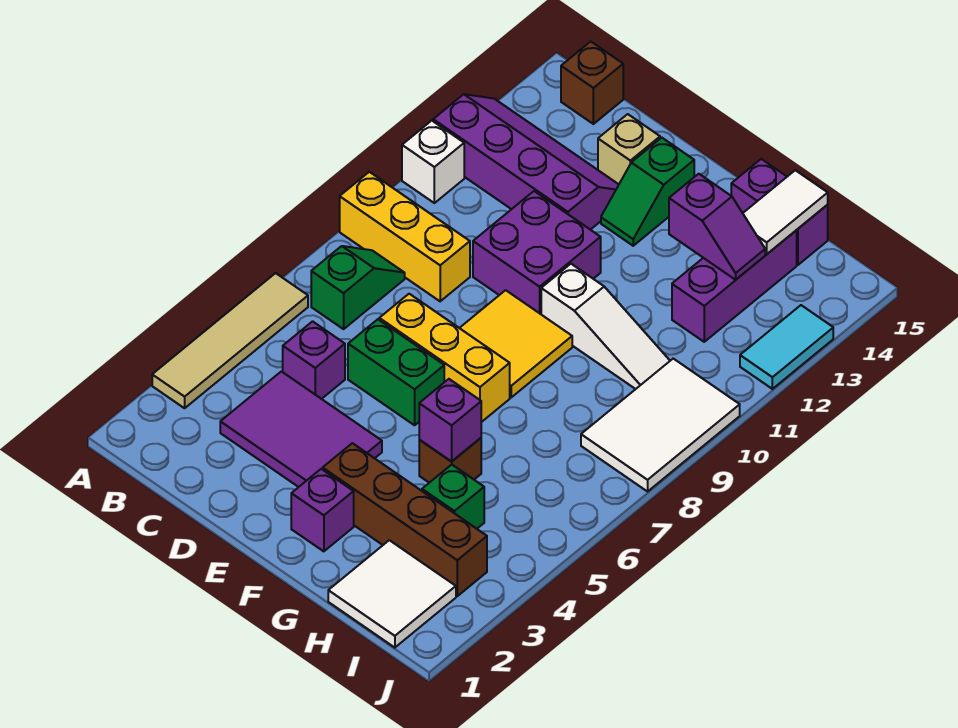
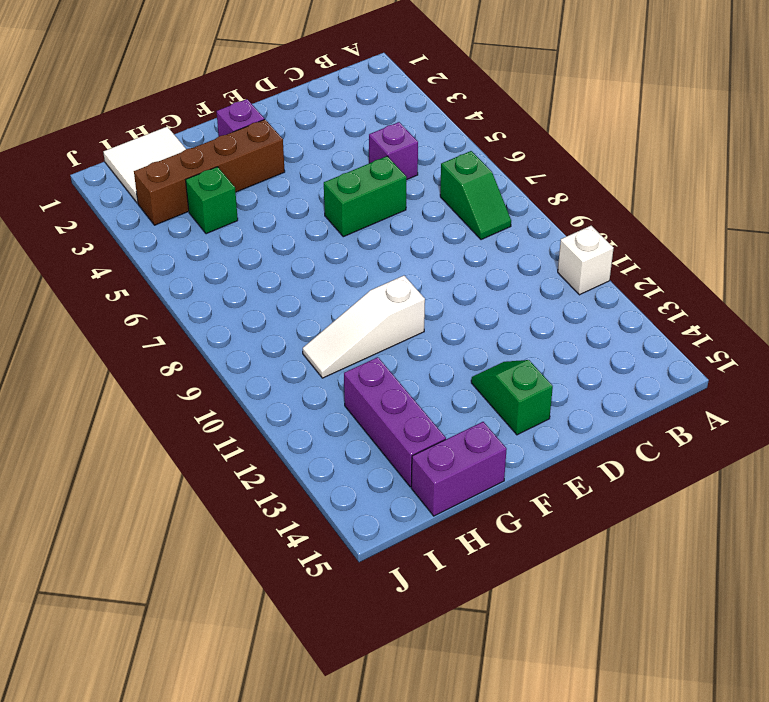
none -> tan tile A3:A6 level 1
none -> yellow brick A9:C9 level 1
none -> purple slope A12:D13 level 1 top 12

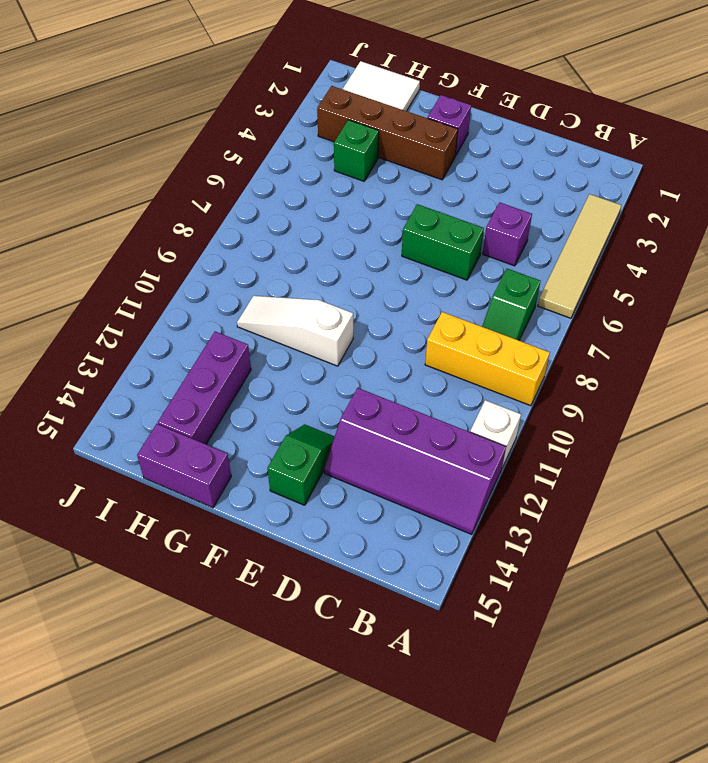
none -> brown brick B15 level 1
none -> purple tile C3:E4 level 1
none -> yellow brick D7:F7 level 1

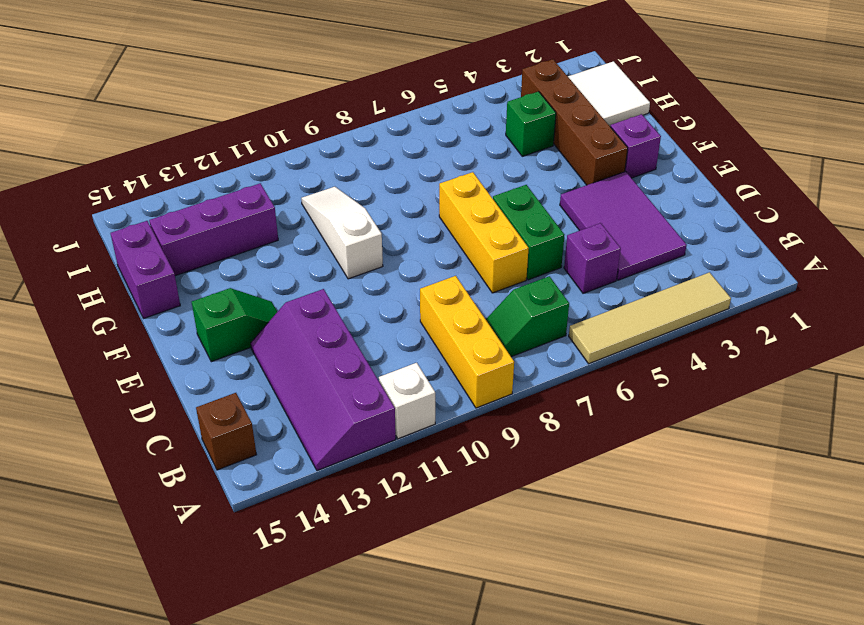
none -> purple brick D10:E11 level 1
none -> tan brick D14 level 1
none -> yellow tile E8:F9 level 1

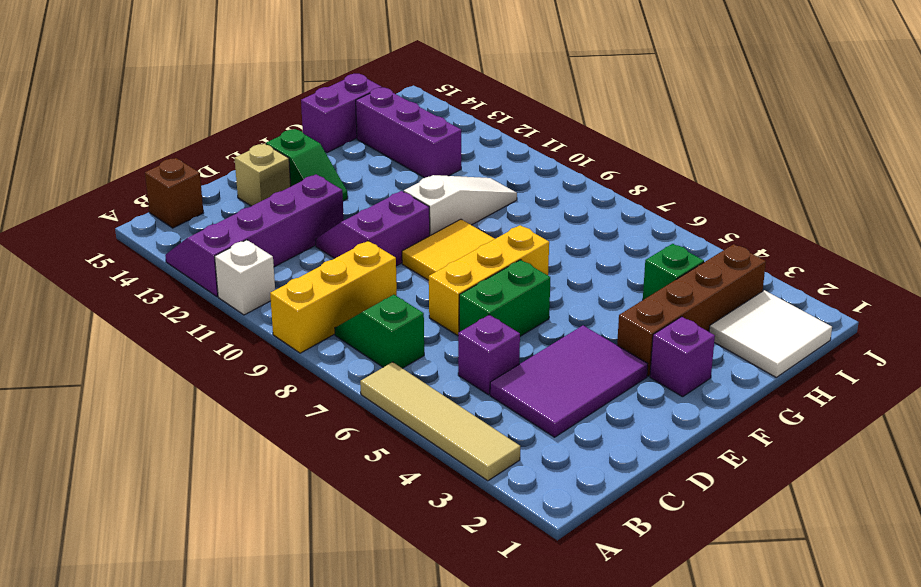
purple slope D10:E11 level 1 top 10 -> purple brick D10:E11 level 1
none -> brown brick G5 level 1
none -> white tile I8:J10 level 1
none -> cyan tile J12:J13 level 1

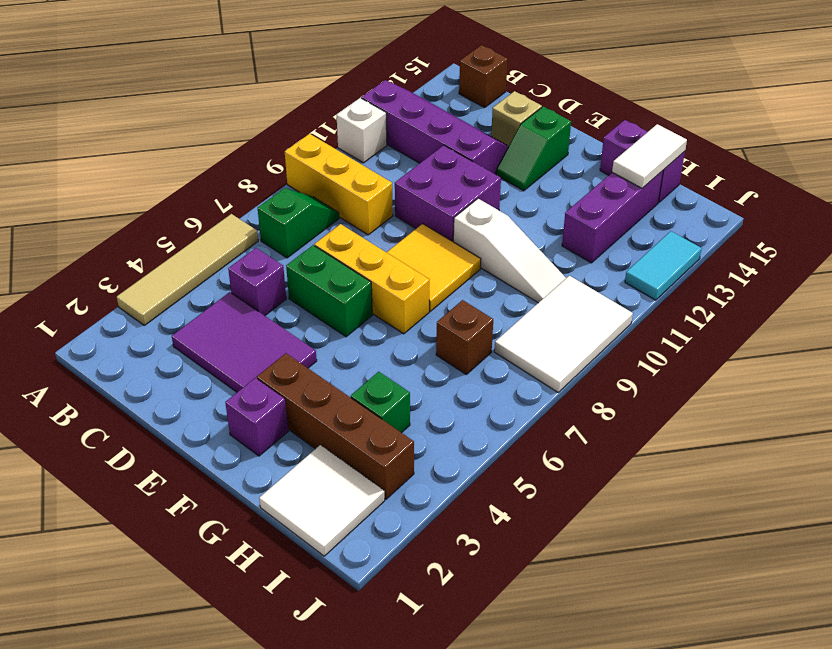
brown brick H7 level 1 -> brown brick G5 level 1
none -> purple brick G5 level 2
none -> purple slope G13:H13 level 2 top G

